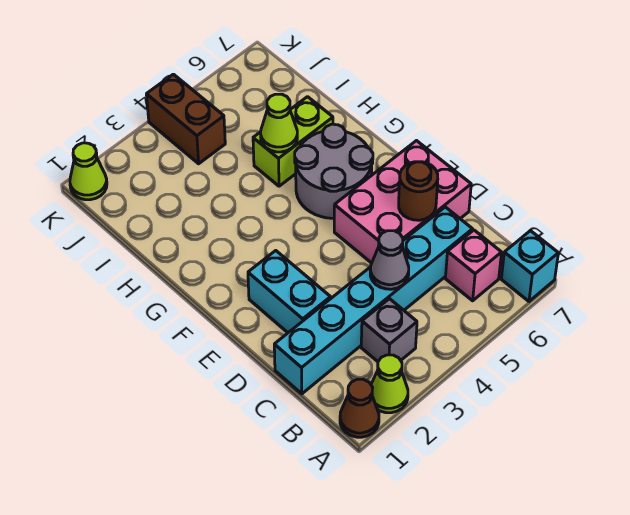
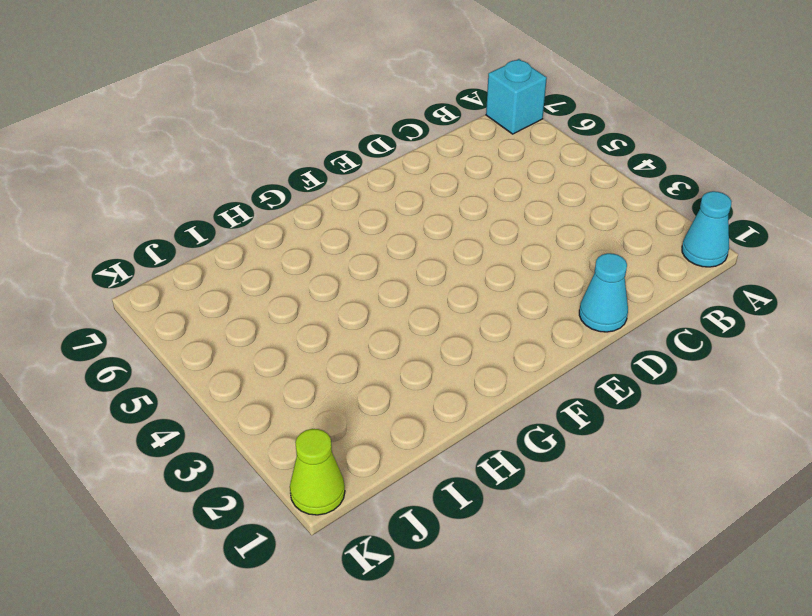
cyan cone A1 level 1 -> brown cone A1 level 1
cyan cone D1 level 1 -> none
none -> lime cone A2 level 1
none -> grey brick B3 level 1
none -> pink brick B6 level 1

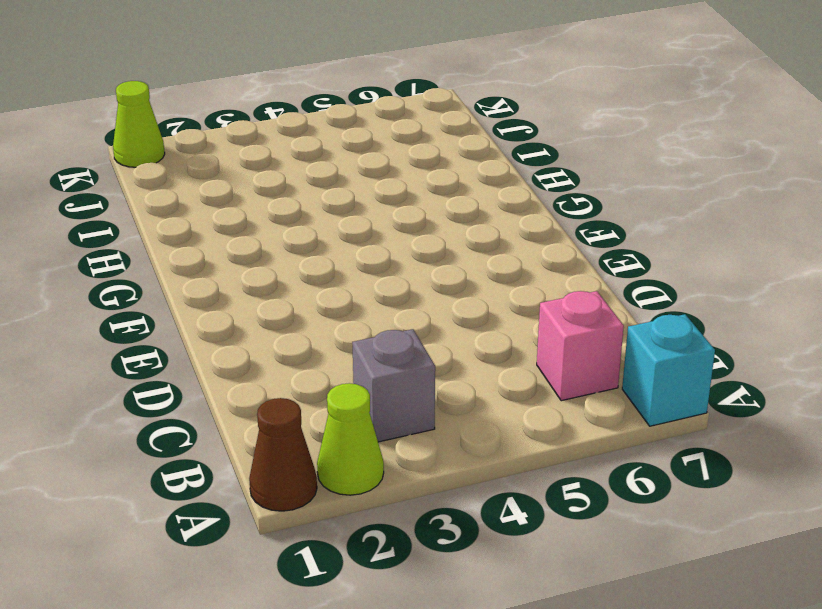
none -> cyan brick C1:C6 level 1
none -> cyan brick D2:E2 level 1
none -> pink brick D5:E7 level 1

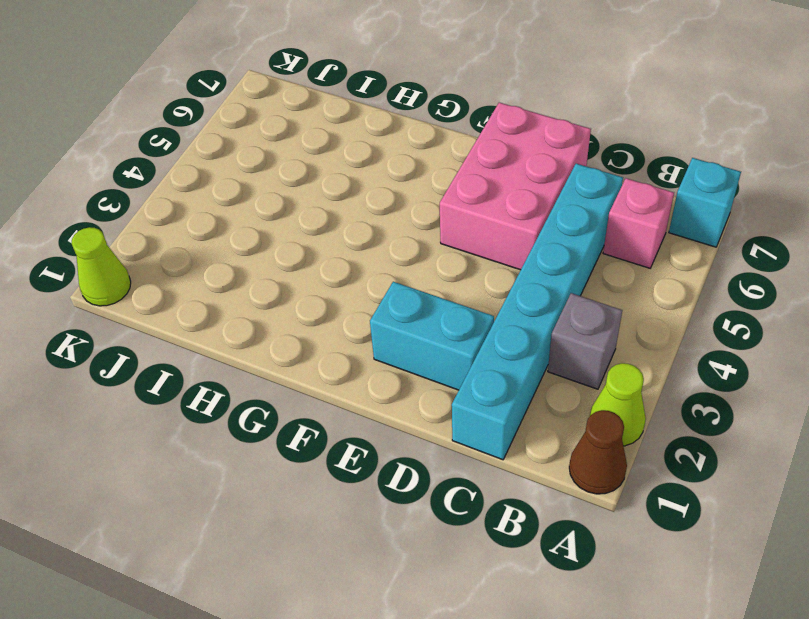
none -> grey round brick F5:G6 level 1
none -> lime brick H5:H6 level 1
none -> brown brick J4:K4 level 1

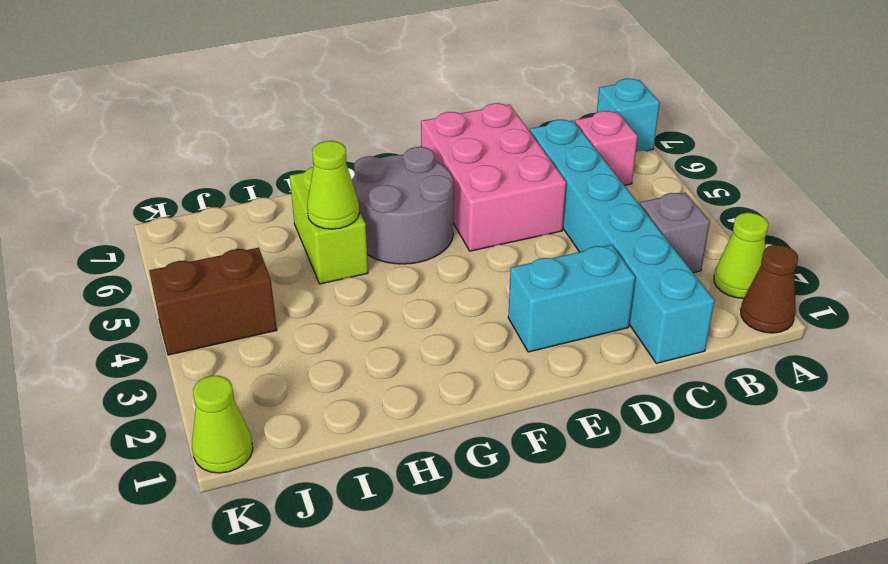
none -> grey cone C4 level 2
none -> brown round brick D6 level 2

